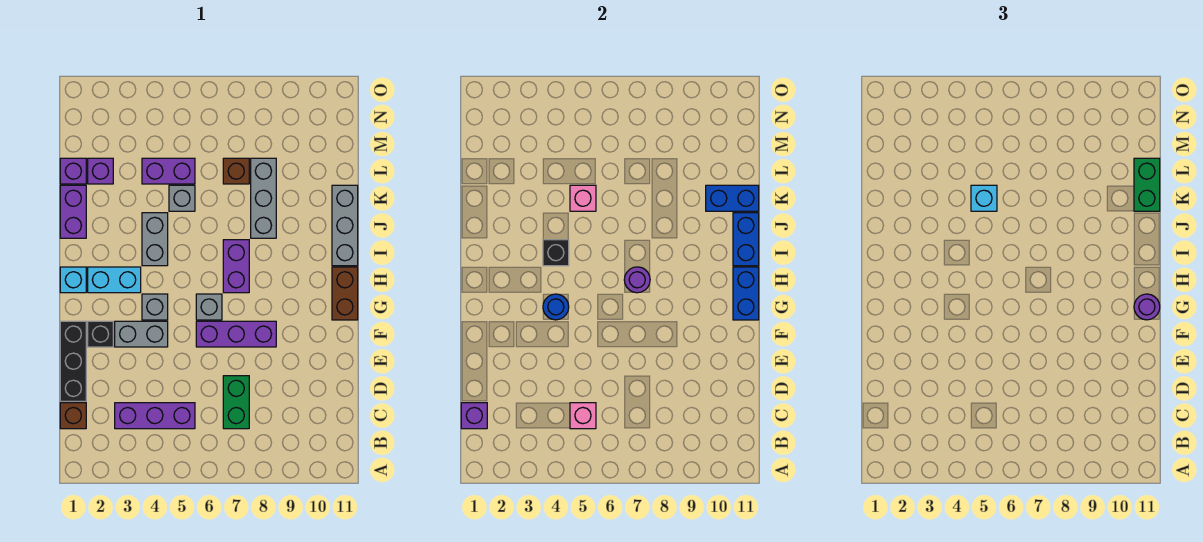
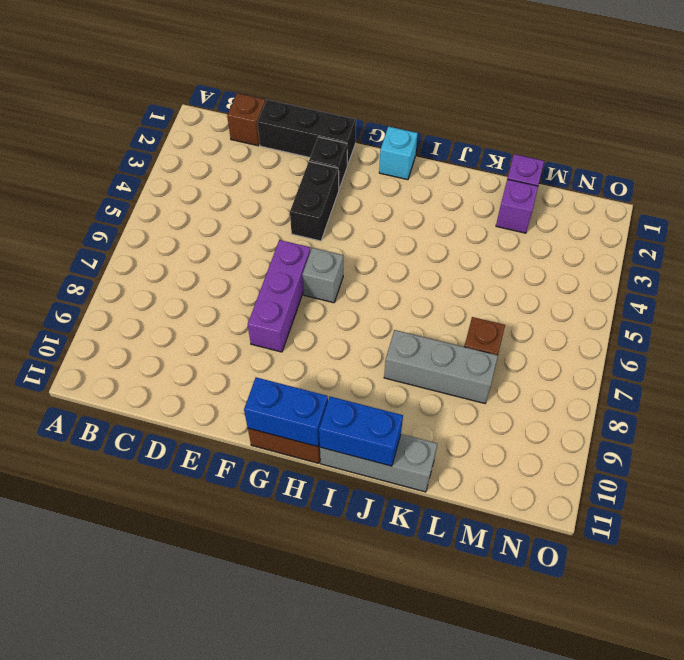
black brick F3:F4 level 1 -> grey brick F3:F4 level 1
none -> purple brick C3:C5 level 1
none -> green brick C7:D7 level 1
none -> grey brick G4 level 1
none -> cyan brick H2:H3 level 1

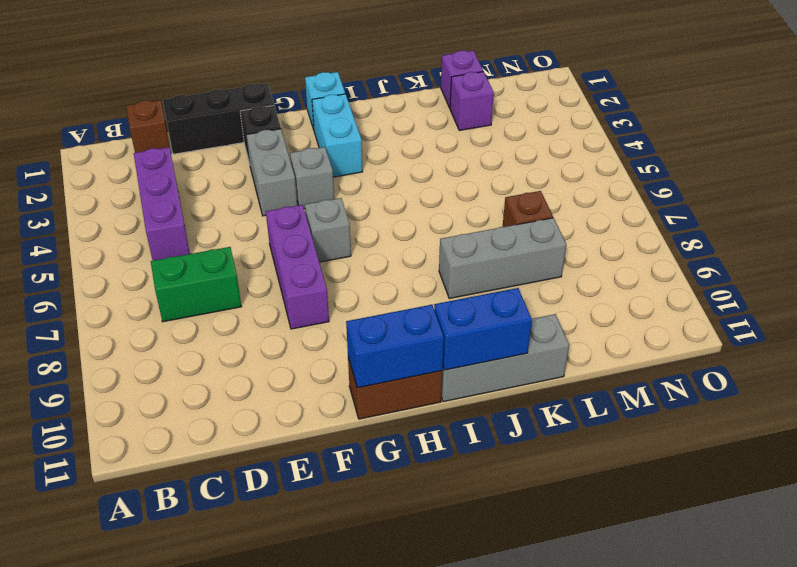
none -> purple brick H7:I7 level 1
none -> grey brick I4:J4 level 1
none -> purple brick J1:K1 level 1
none -> grey brick K5 level 1

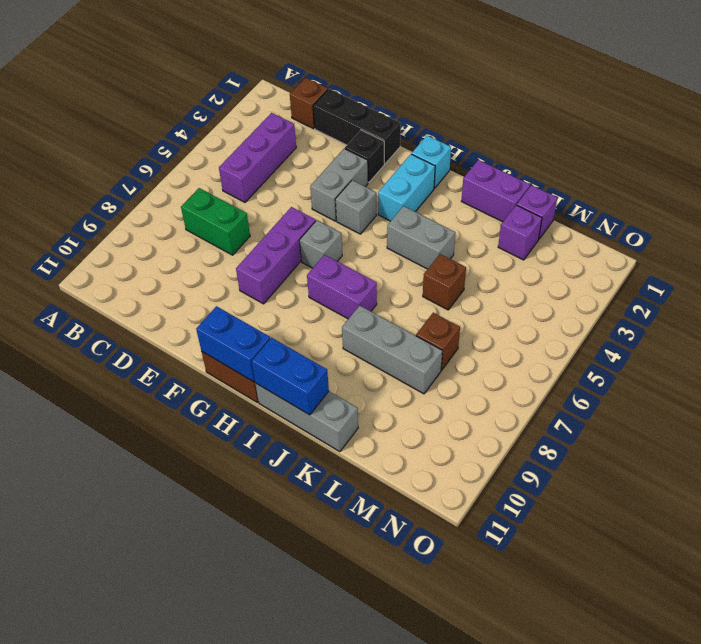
brown brick K5 level 1 -> grey brick K5 level 1
none -> purple brick L4:L5 level 1
none -> purple brick C1 level 2
none -> pink brick C5 level 2
none -> blue round brick G4 level 2

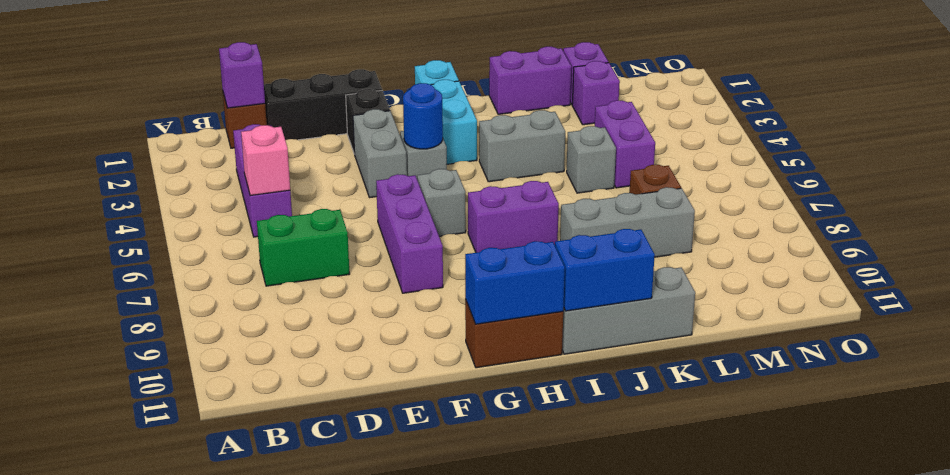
none -> purple round brick H7 level 2
none -> black brick I4 level 2
none -> pink brick K5 level 2
none -> blue brick K10:K11 level 2

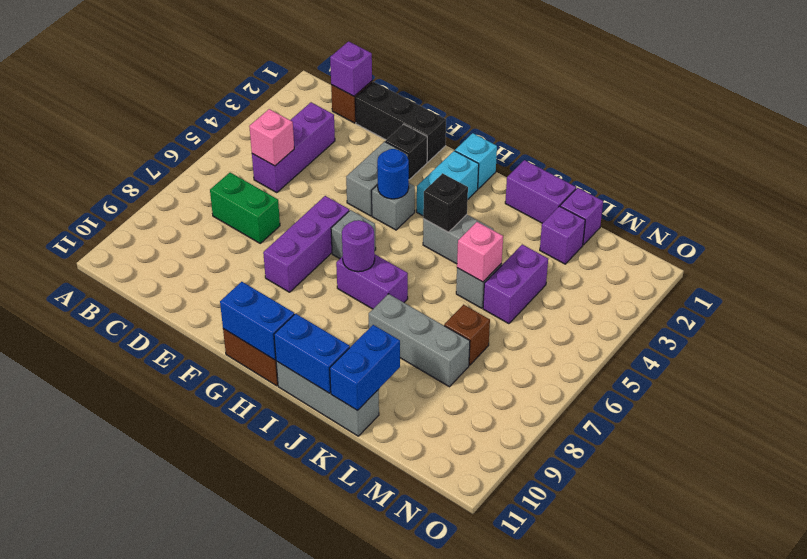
none -> purple round brick G11 level 3
none -> cyan brick K5 level 3
none -> green brick K11:L11 level 3

